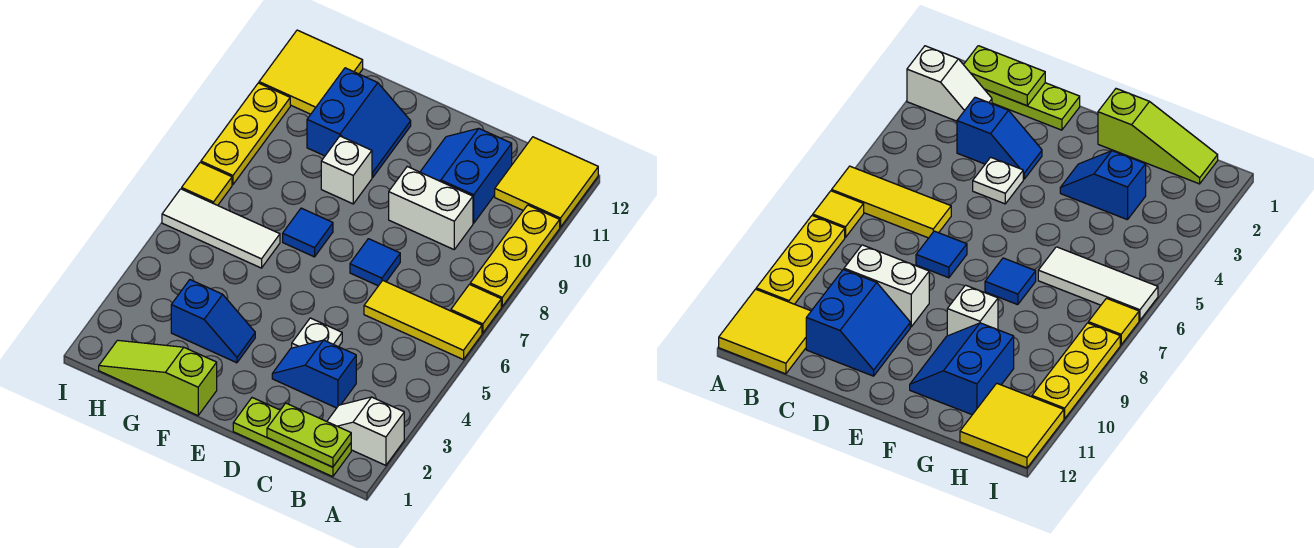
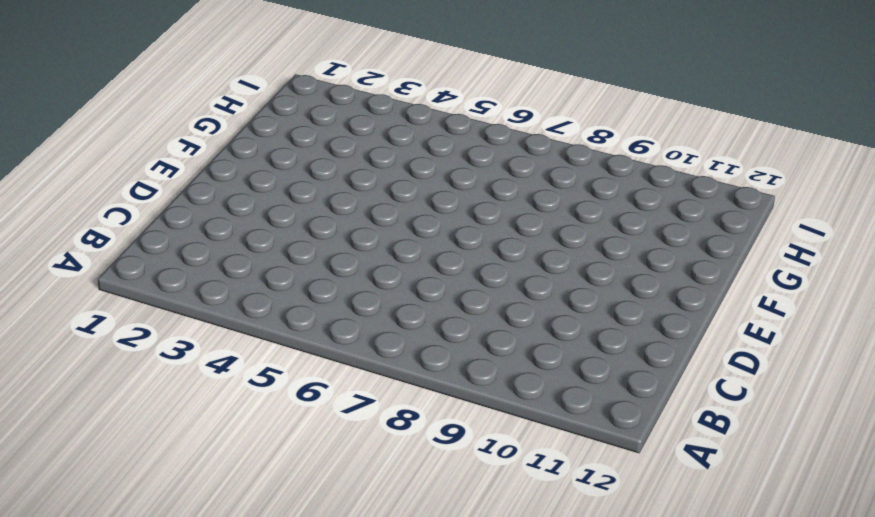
none -> white slope A2:B2 level 1 top A
none -> yellow tile A6:C6 level 1
none -> yellow tile A7 level 1

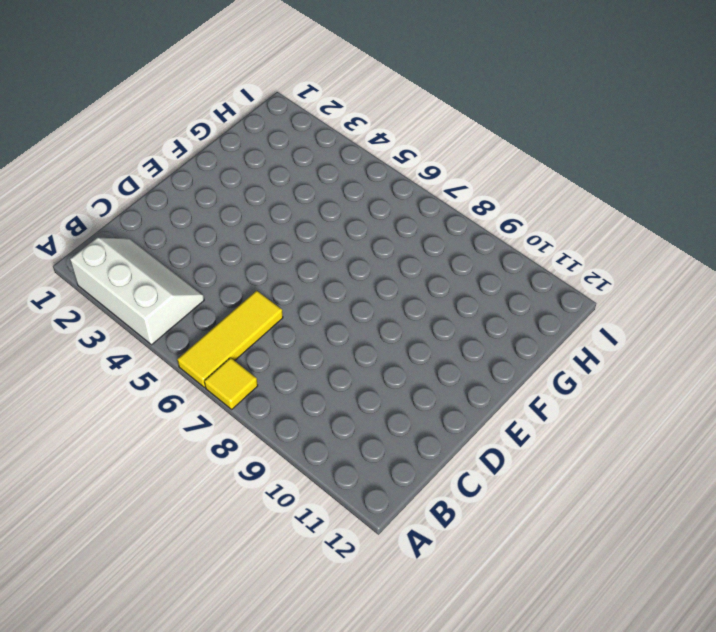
white slope A2:B4 level 1 top A -> white slope A2:B2 level 1 top A
none -> yellow plate A8:A10 level 1
none -> yellow tile A11:B12 level 1
none -> lime plate B1:D1 level 1

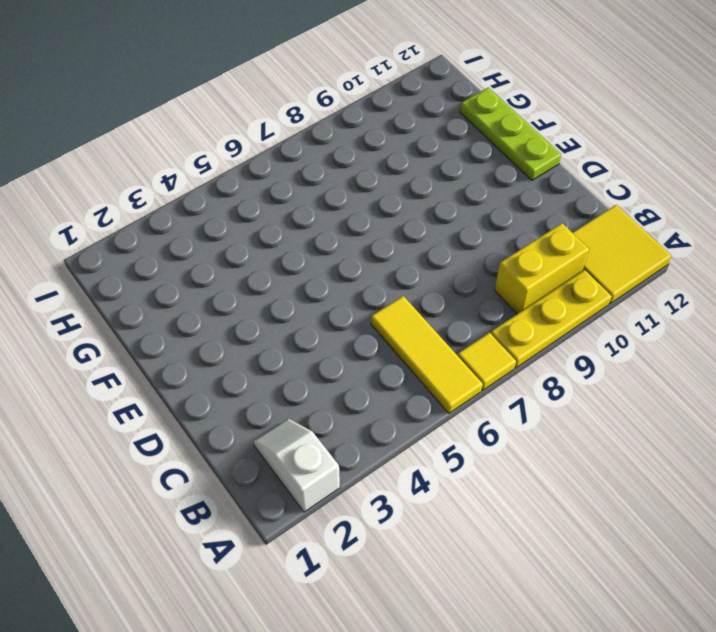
yellow brick B9:B10 level 1 -> none
lime plate E12:G12 level 1 -> lime plate B1:D1 level 1
none -> blue slope C3:D3 level 1 top C
none -> white brick C9:D9 level 1
none -> blue slope C10:D11 level 1 top C

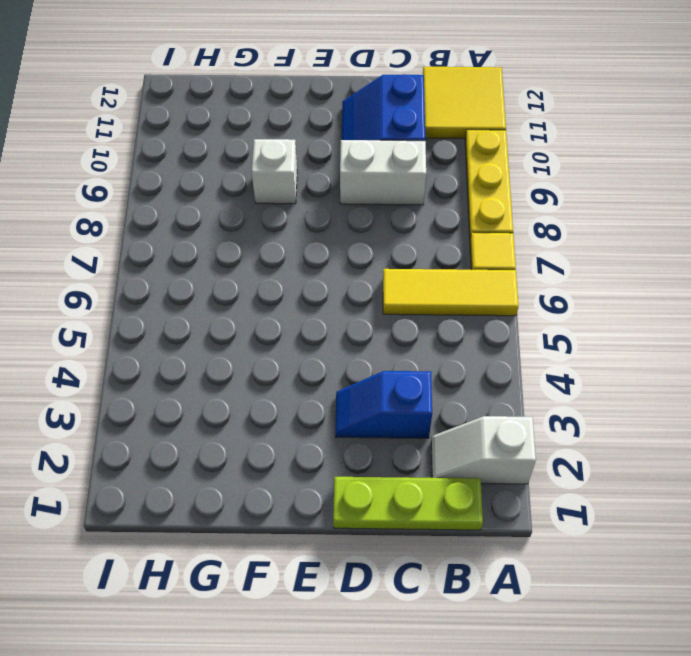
none -> white plate D4 level 1
none -> blue tile D7 level 1
none -> lime slope F1:H1 level 1 top F

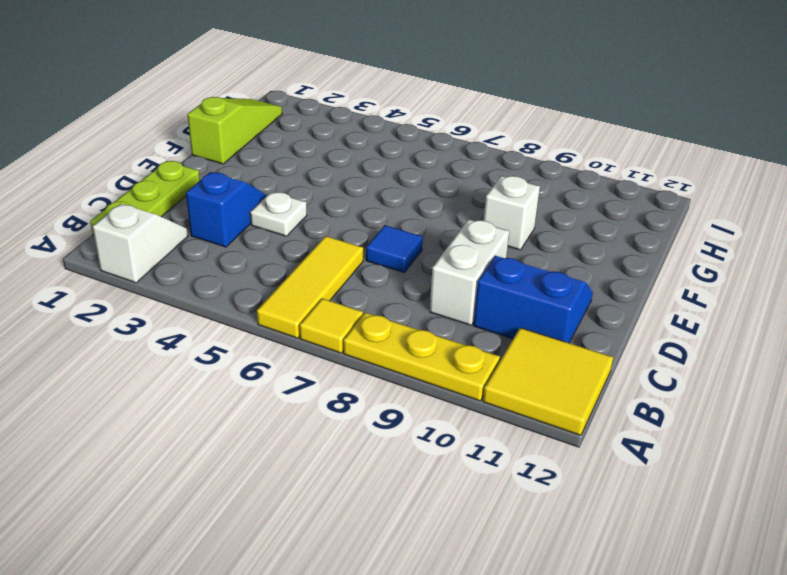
none -> blue slope F3:G3 level 1 top G
none -> blue tile F7 level 1
none -> blue slope F10:G11 level 1 top G

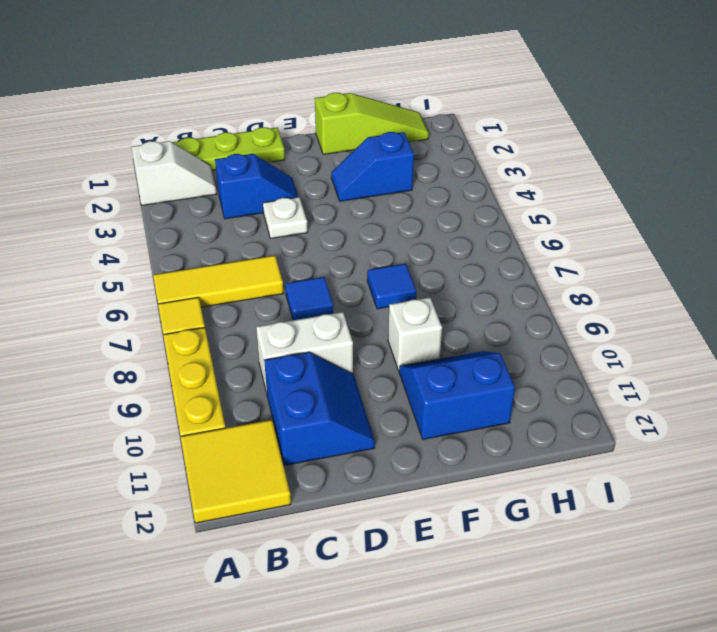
blue slope F10:G11 level 1 top 11 -> blue slope F10:G11 level 1 top G
none -> white tile G6:I6 level 1
none -> yellow tile H11:I12 level 1
none -> yellow tile I7 level 1

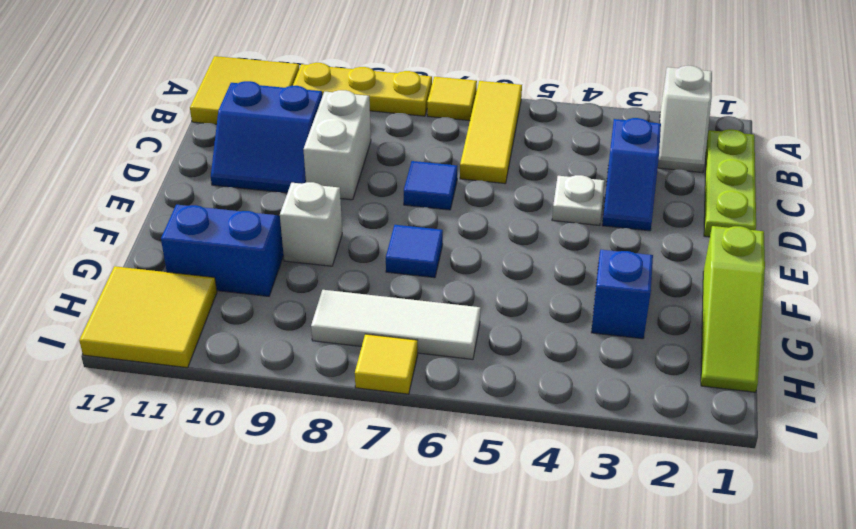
white tile H6:H8 level 1 -> white tile G6:I6 level 1
none -> yellow plate I8:I10 level 1
none -> lime plate B1:C1 level 2

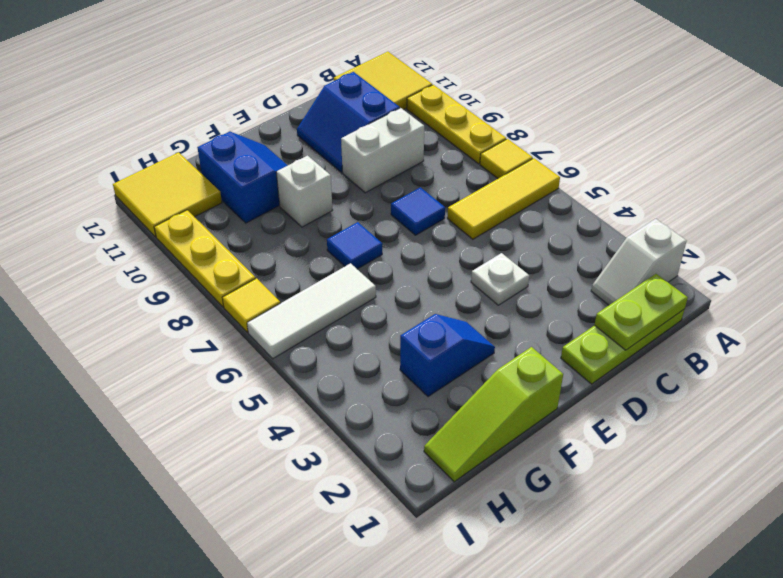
none -> blue slope C3:D3 level 1 top C

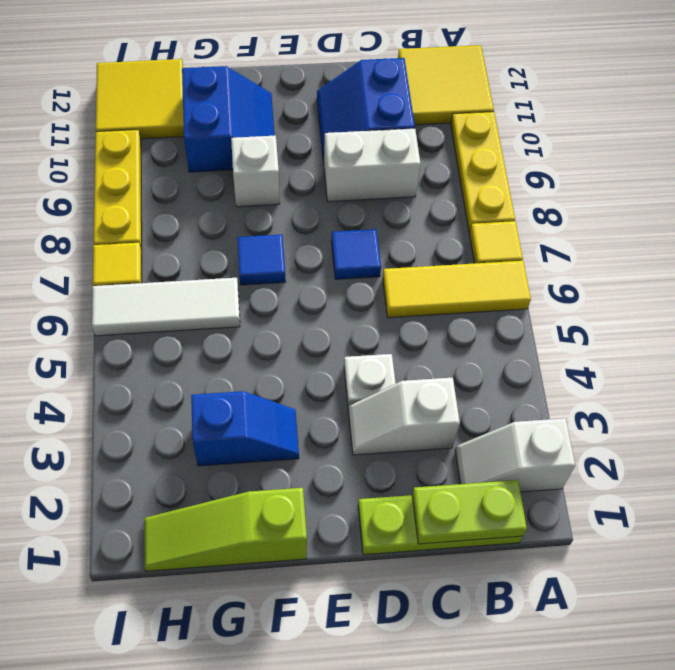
white slope C3:D3 level 1 top C -> blue slope C3:D3 level 1 top C

